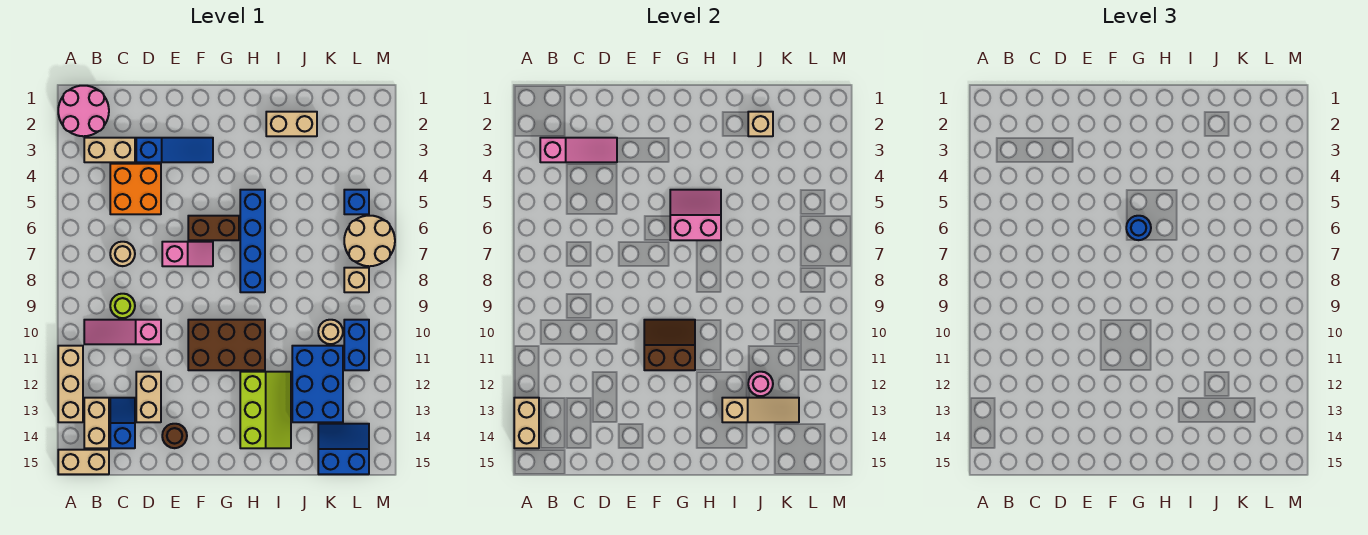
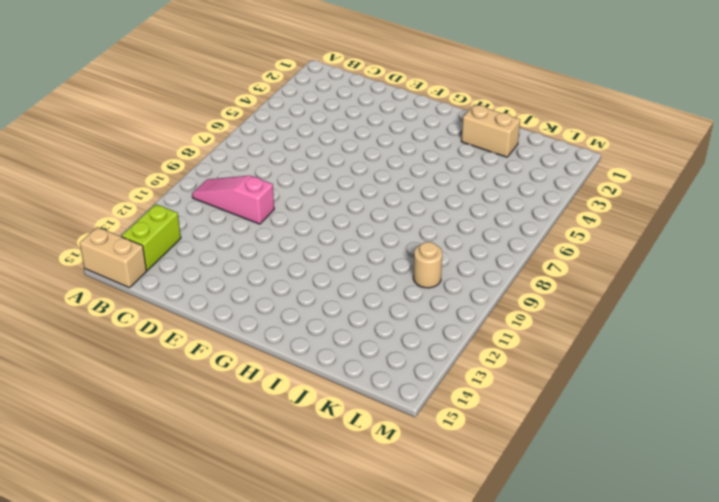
lime brick B13:B14 level 1 -> tan brick B13:B14 level 1
none -> pink round brick A1:B2 level 1
none -> tan brick A11:A13 level 1
none -> tan brick B3:C3 level 1
none -> orange brick C4:D5 level 1

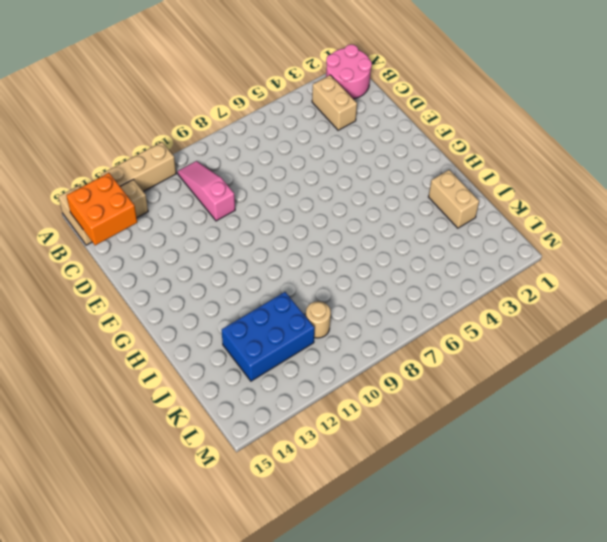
orange brick B14:C15 level 2 -> orange brick C4:D5 level 1
none -> tan round brick C7 level 1
none -> lime round brick C9 level 1
none -> blue slope C13:C14 level 1 top 14
none -> blue slope D3:F3 level 1 top D

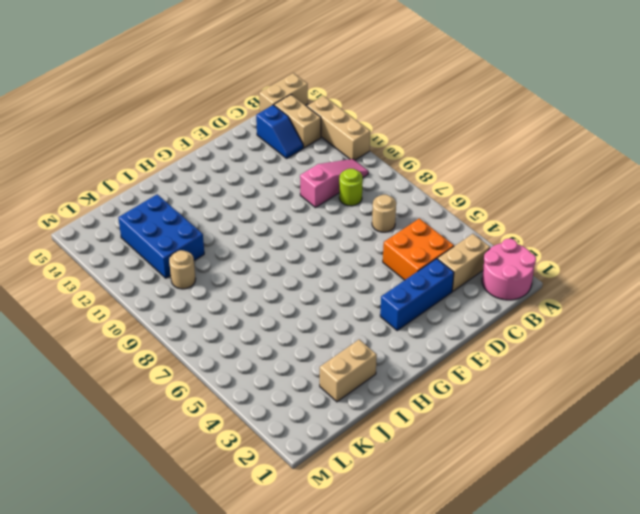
blue brick D3:F3 level 1 -> blue slope D3:F3 level 1 top D
none -> tan brick D12:D13 level 1
none -> pink slope E7:F7 level 1 top E
none -> brown round brick E14 level 1
none -> brown brick F6:G6 level 1

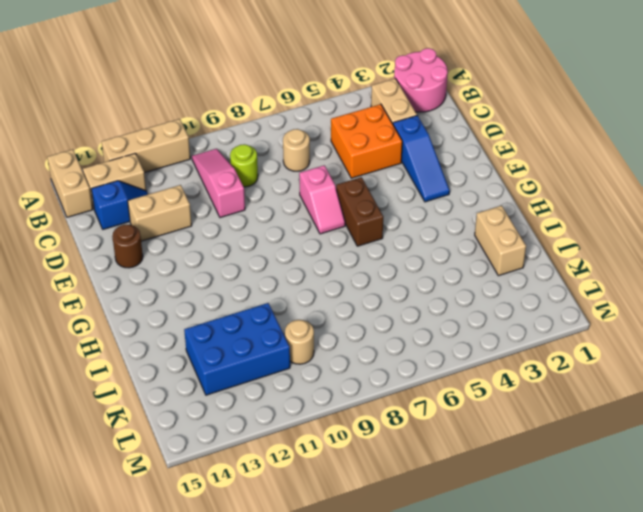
none -> brown brick F10:H11 level 1
none -> blue brick H5:H8 level 1
none -> lime slope H12:I14 level 1 top H
none -> blue slope K14:L15 level 1 top 15

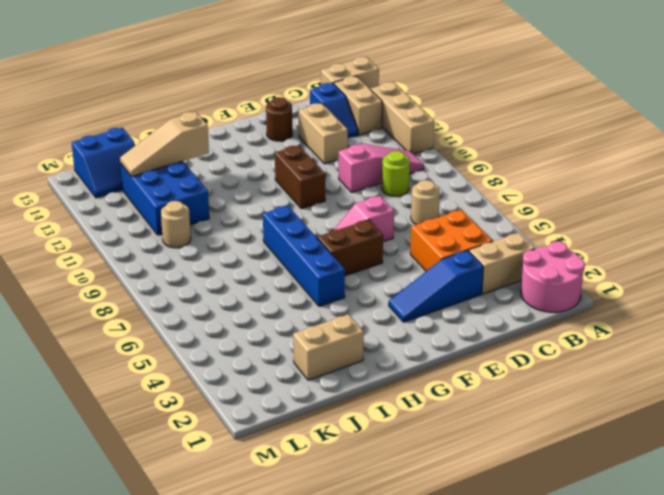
brown brick F10:F11 level 1 -> brown brick F10:H11 level 1
none -> lime slope H12:I14 level 1 top H
none -> blue brick L5 level 1
none -> tan round brick L6:M7 level 1
none -> tan brick L8 level 1

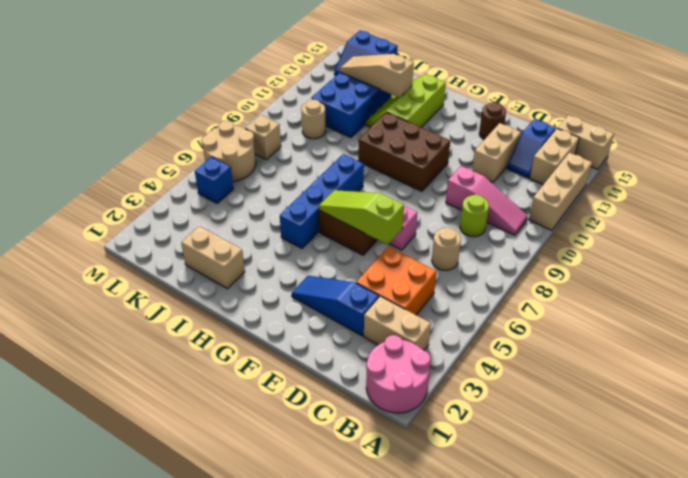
lime slope E6:G6 level 2 top E -> pink slope G5:H6 level 2 top 6
none -> blue brick L10:L11 level 1
none -> tan brick A13:A14 level 2
none -> pink slope B3:D3 level 2 top B
none -> brown slope F10:G11 level 2 top 11

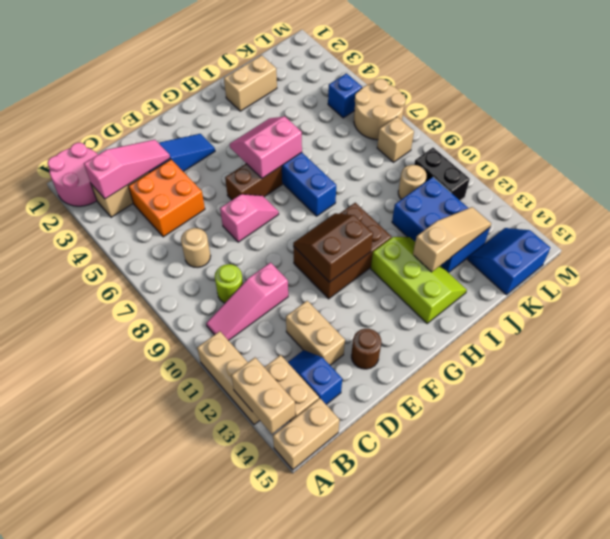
black brick L10:L11 level 1 -> blue brick L10:L11 level 1
none -> tan brick J2 level 2
none -> pink round brick J12 level 2
none -> blue round brick G6 level 3

